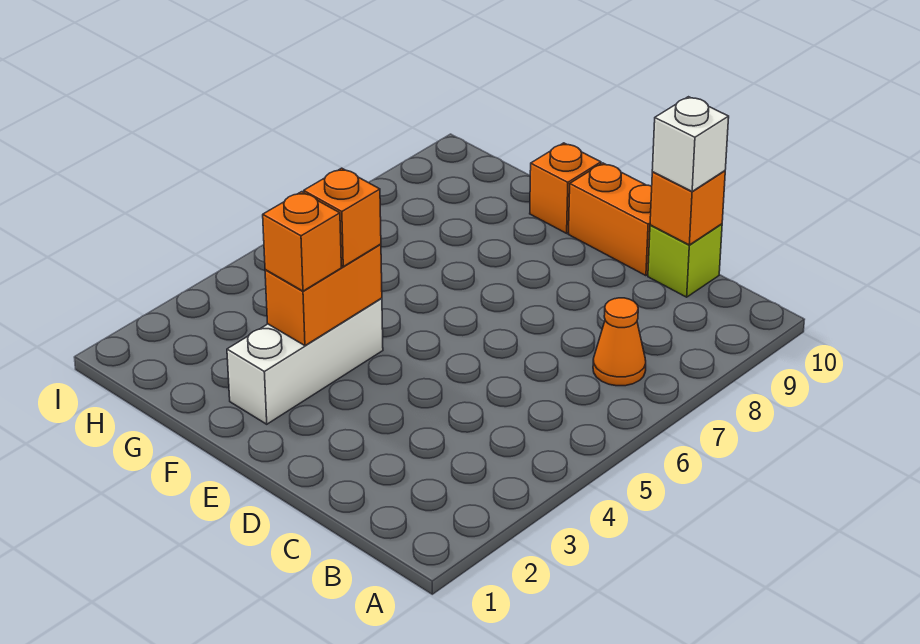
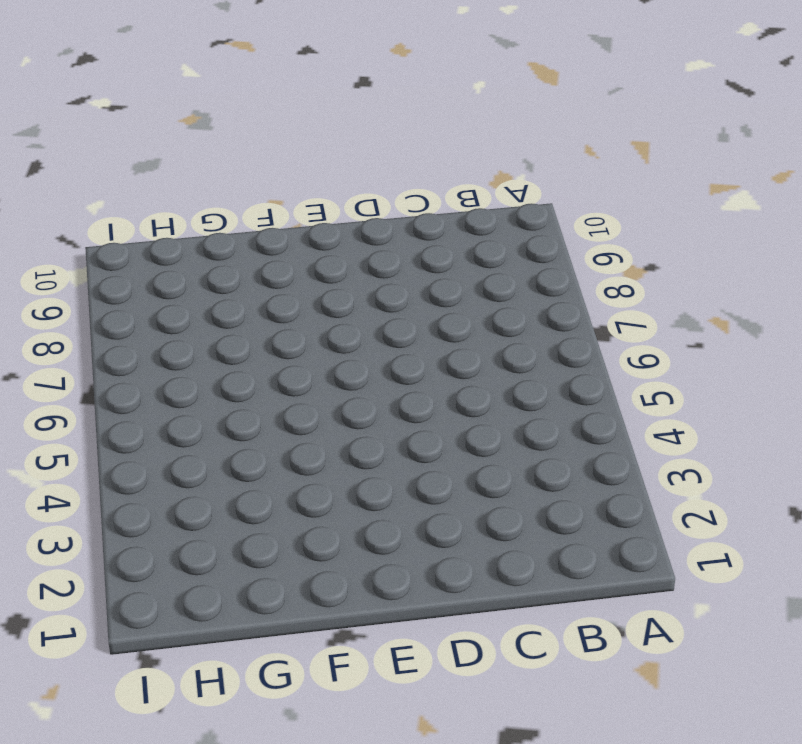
none -> orange cone B7 level 1
none -> lime brick C10 level 1

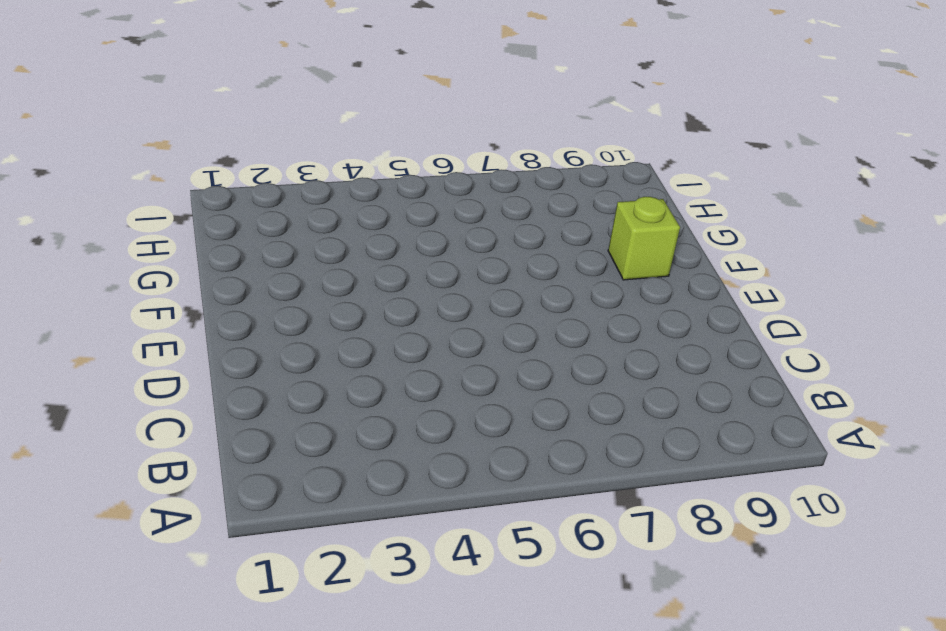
lime brick F9 level 1 -> lime brick C10 level 1
none -> orange cone B7 level 1
none -> orange brick D10:E10 level 1

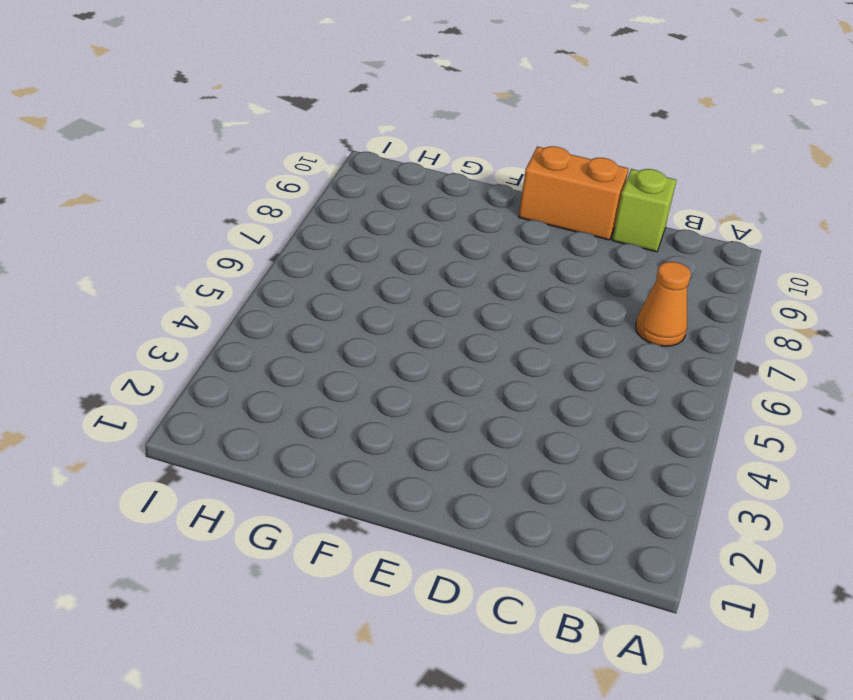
none -> white brick F2:F4 level 1
none -> orange brick F10 level 1

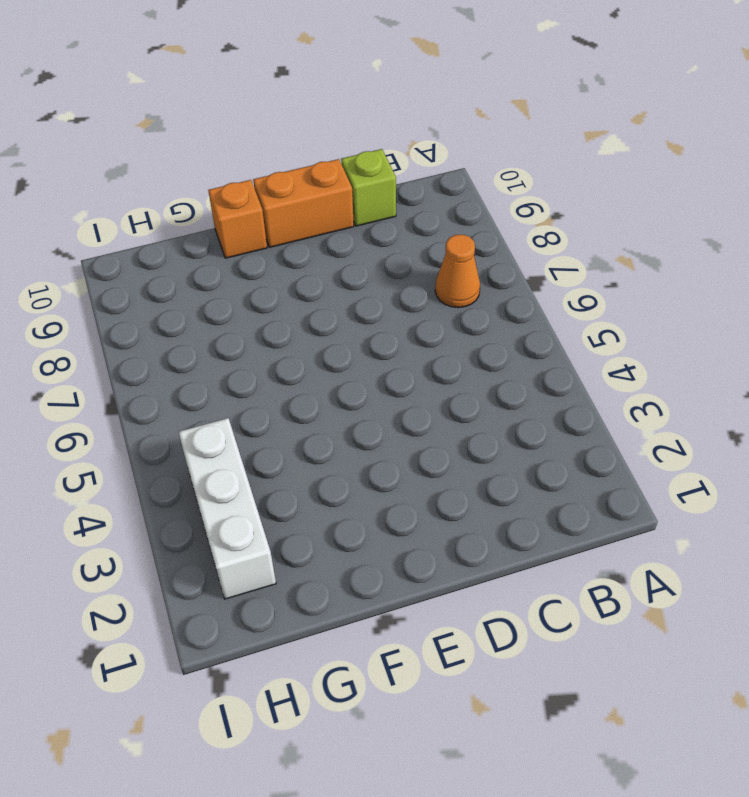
white brick H2:H4 level 1 -> white brick F2:F4 level 1
none -> orange brick C10 level 2
none -> orange brick F3:F4 level 2

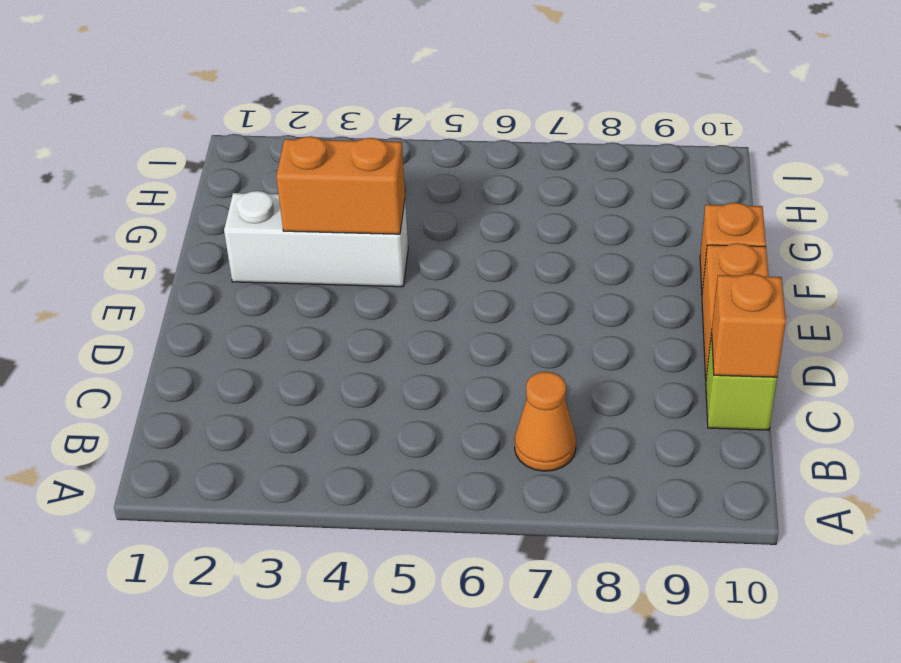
none -> white brick C10 level 3
none -> orange brick F3 level 3

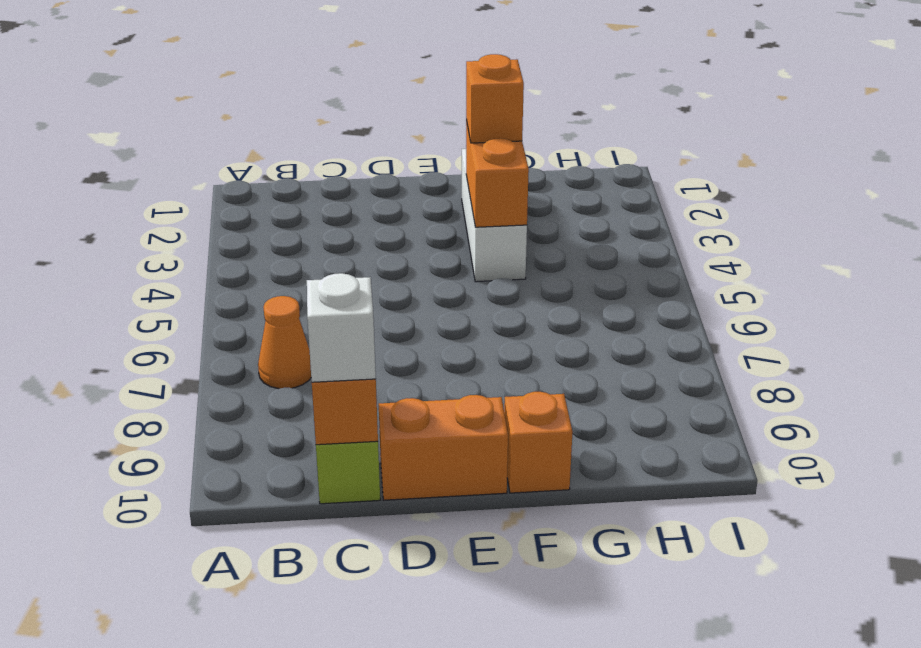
none -> orange brick F4 level 3

